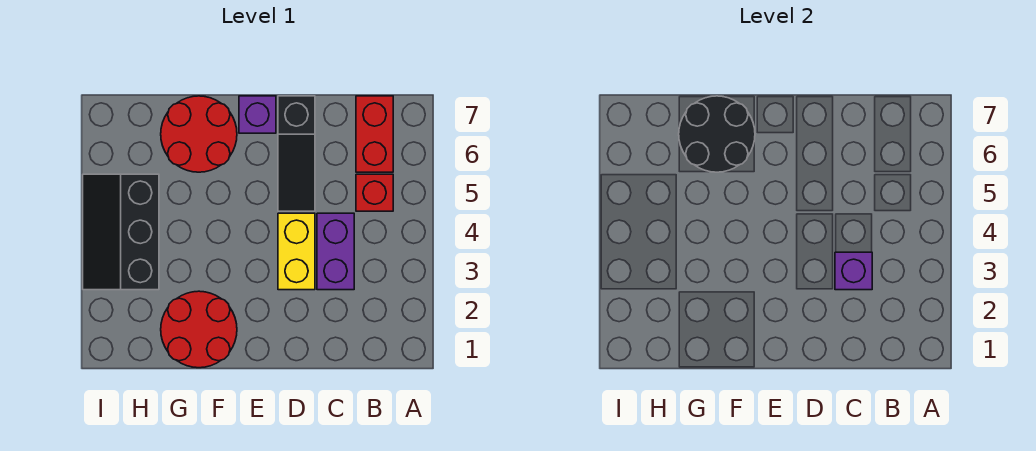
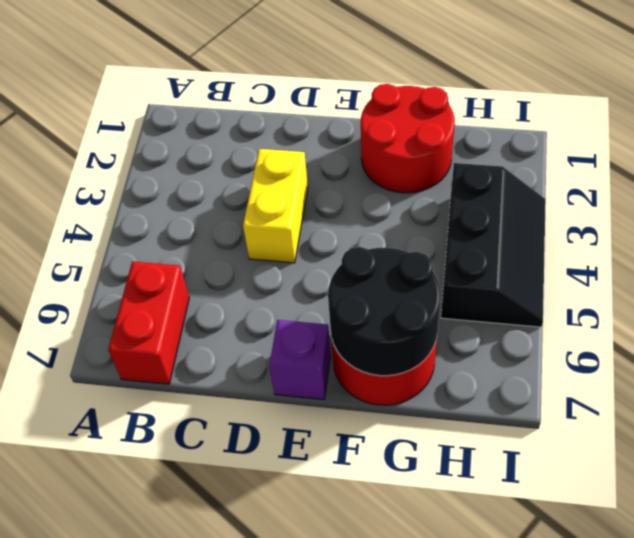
none -> red brick B5 level 1
none -> purple brick C3:C4 level 1

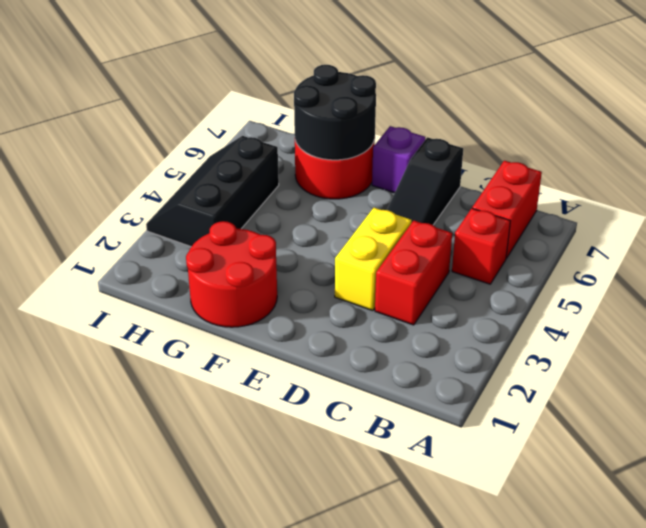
red brick C3:C4 level 1 -> purple brick C3:C4 level 1
none -> purple brick C3 level 2

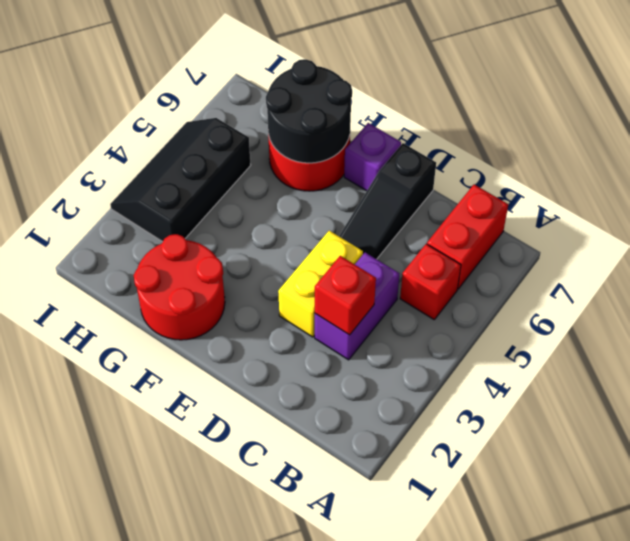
red brick C3 level 2 -> purple brick C3 level 2

